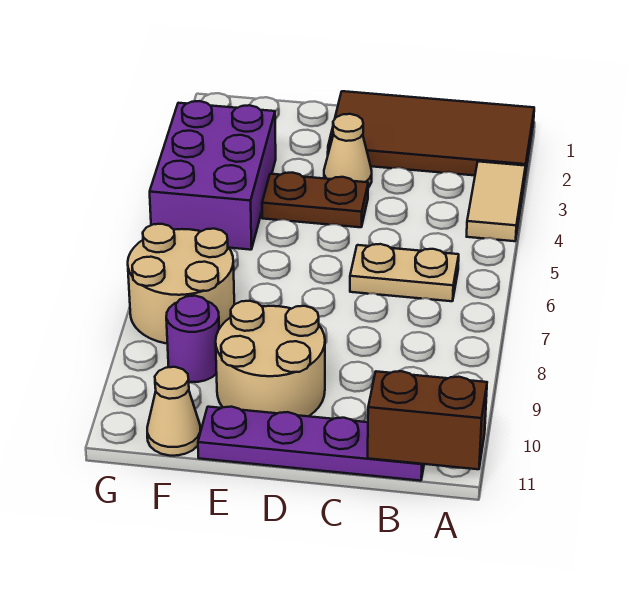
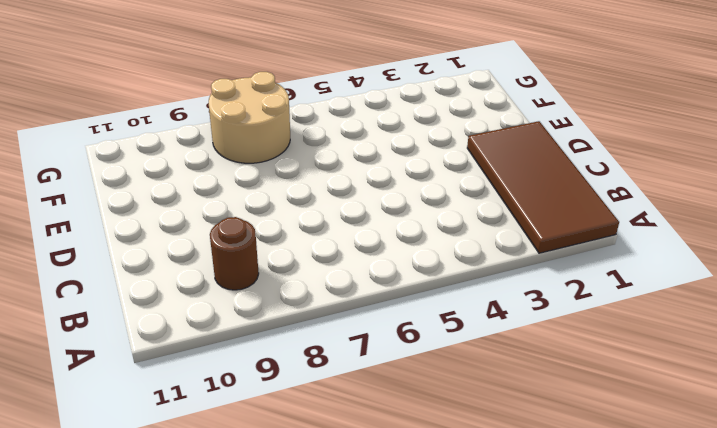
brown round brick B9 level 1 -> none
none -> tan tile A3:A4 level 1
none -> tan plate B6:C6 level 1
none -> purple plate B11:E11 level 1

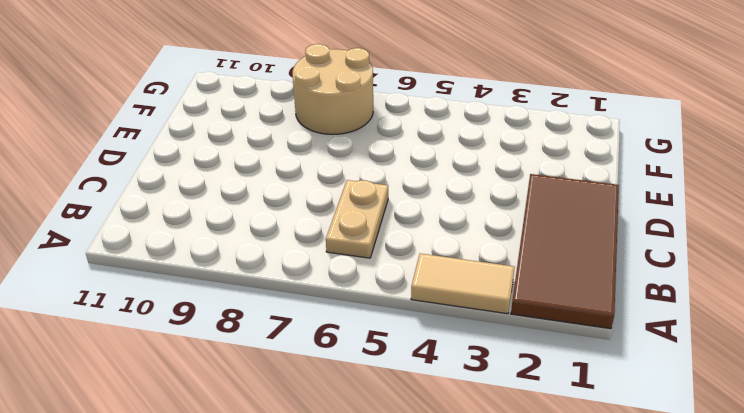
none -> purple plate B11:E11 level 1
none -> tan cone D3 level 1
none -> brown plate D4:E4 level 1

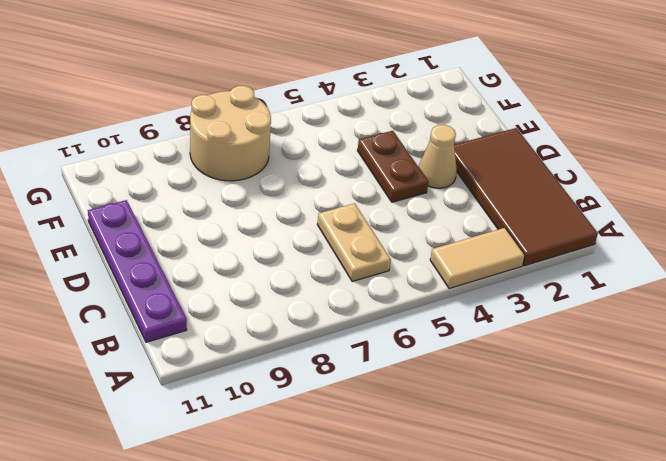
none -> tan round brick D9:E10 level 1
none -> purple brick F3:G5 level 1
none -> purple round brick F9 level 1

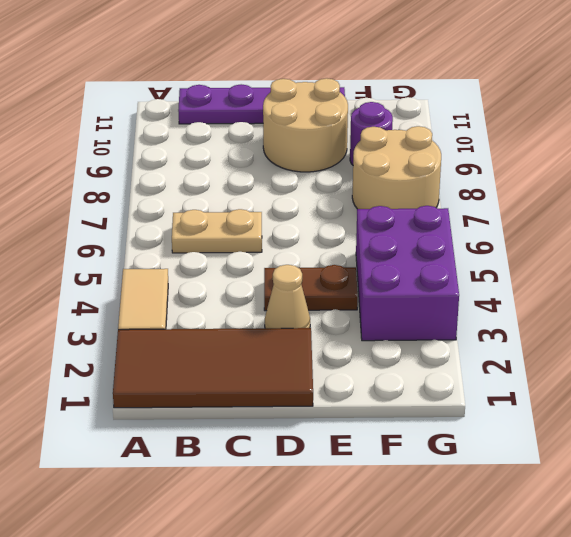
none -> tan cone F11 level 1
none -> brown brick A11:B11 level 2

